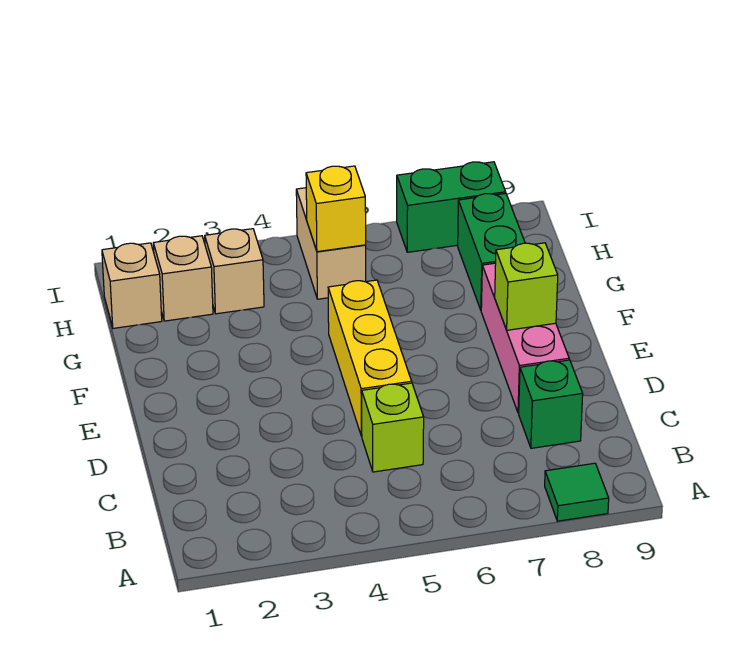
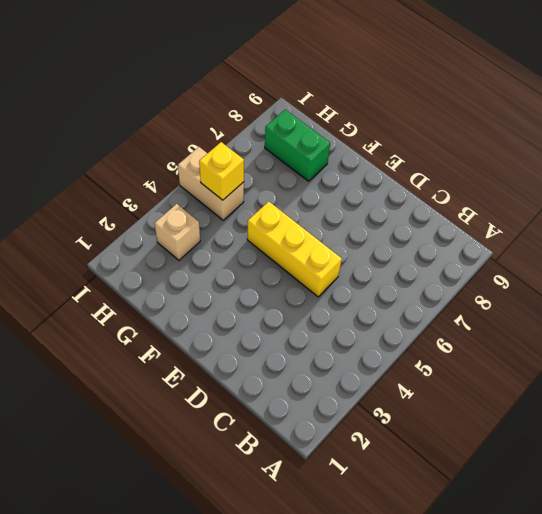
none -> green tile A8 level 1
none -> lime brick C5 level 1
none -> green brick C8 level 1

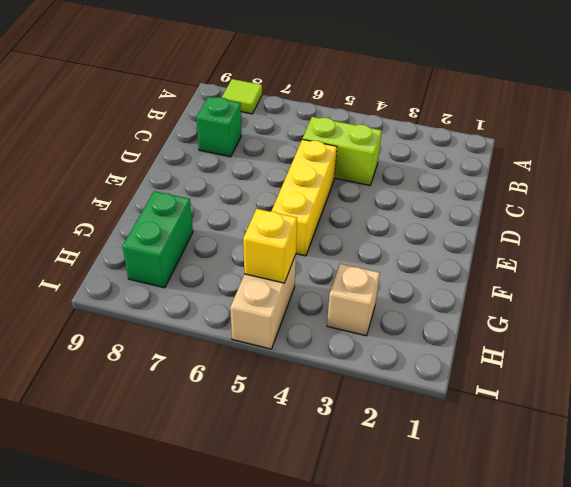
lime tile A8 level 1 -> green tile A8 level 1
lime brick C4:C5 level 1 -> lime brick C5 level 1
none -> pink brick D8:F8 level 1
none -> tan brick H1 level 1
none -> tan brick H2 level 1

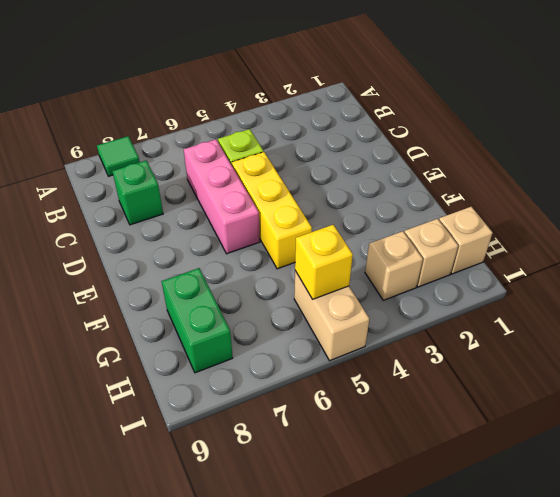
pink brick C6:E6 level 1 -> pink brick D8:F8 level 1
none -> green brick I7:I8 level 1
none -> lime brick E8 level 2

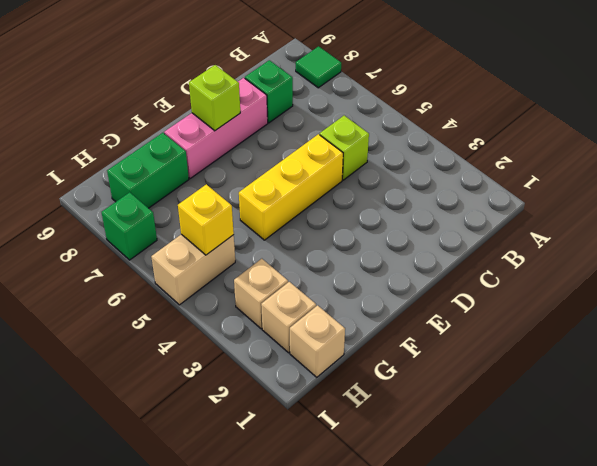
green brick I7 level 1 -> green brick I7:I8 level 1

